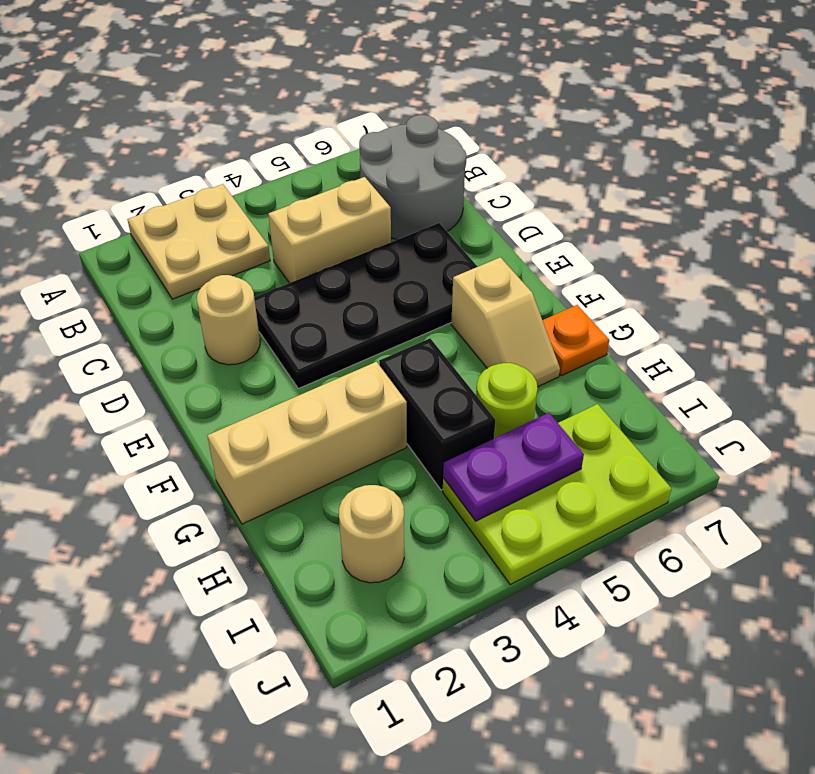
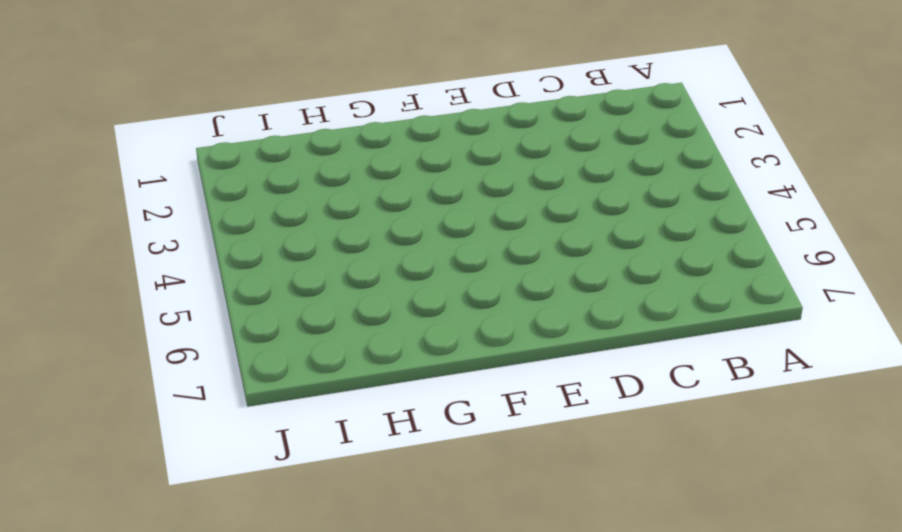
none -> tan plate A2:B3 level 1
none -> grey round brick B6:C7 level 1
none -> tan brick C4:C5 level 1

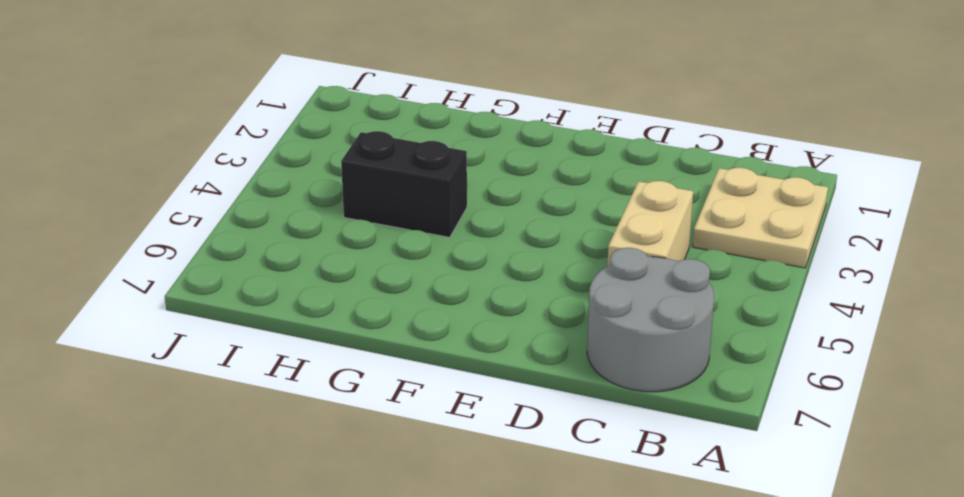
none -> tan round brick D2 level 1
none -> black plate D3:E6 level 1
none -> tan slope F6:G6 level 1 top F

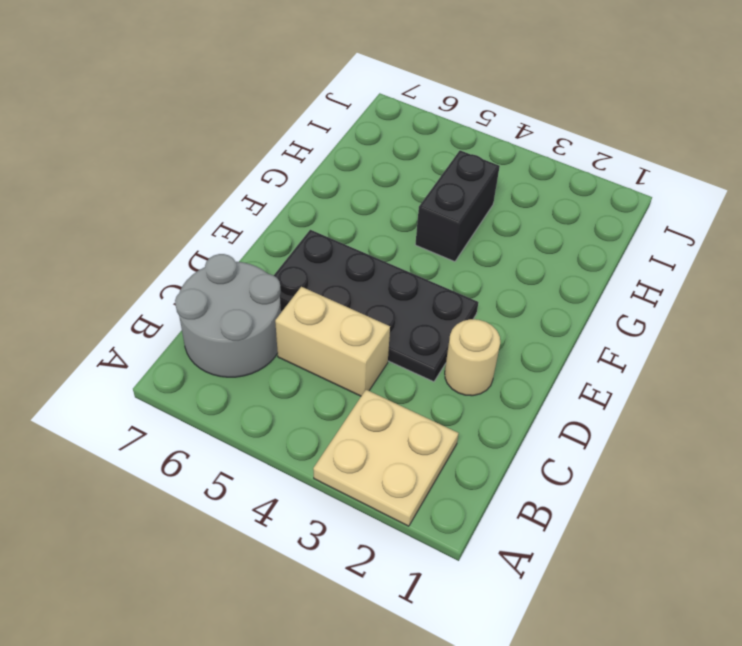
none -> tan slope F6:G6 level 1 top F
none -> tan brick G1:G3 level 1
none -> orange plate G7 level 1

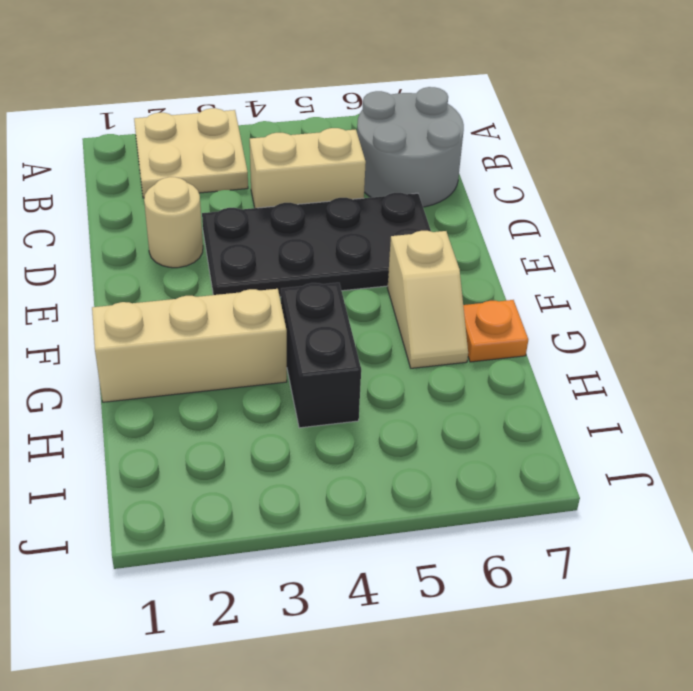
none -> lime round brick H5 level 1
none -> tan round brick I2 level 1
none -> lime plate I4:J6 level 1

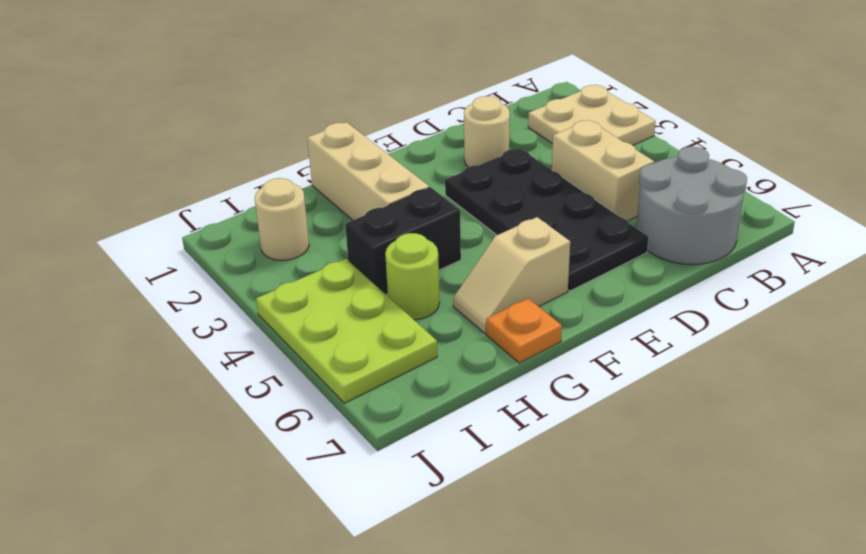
none -> purple plate I4:I5 level 2

